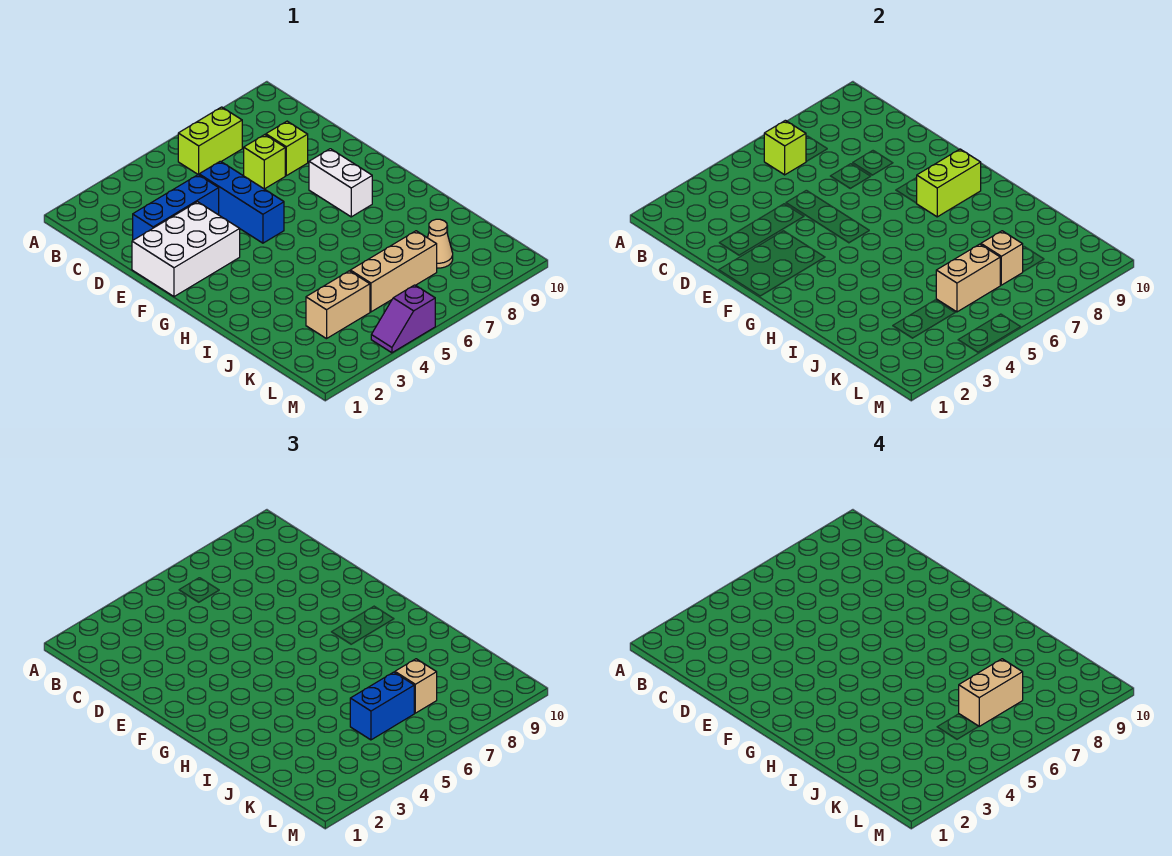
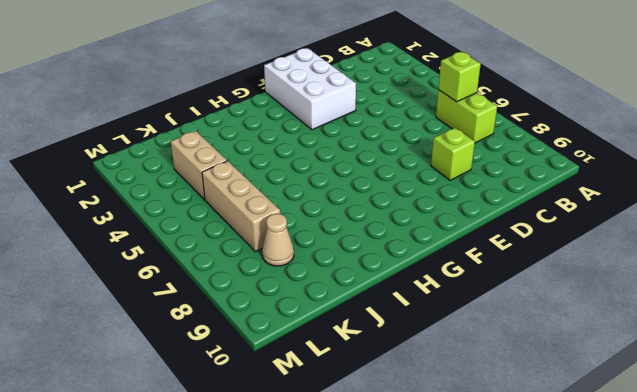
none -> blue brick D2:D4 level 1
none -> blue brick D5:F5 level 1
none -> lime brick D7 level 1

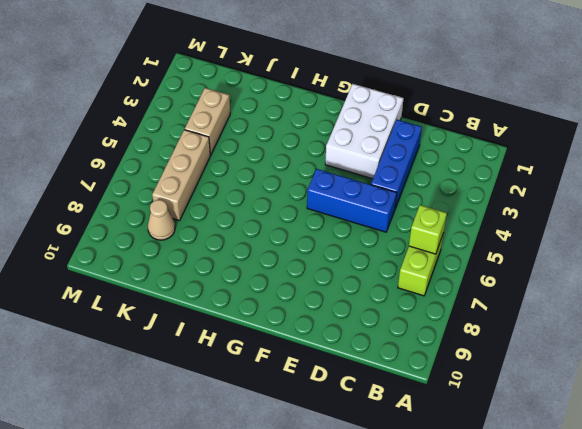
none -> lime brick D7 level 1
none -> lime brick D8 level 1
none -> white brick F8:G8 level 1

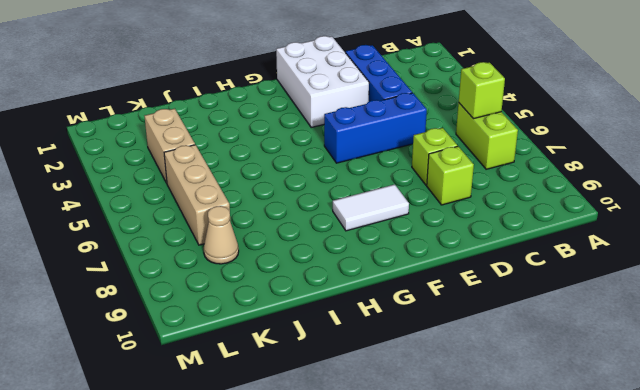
white tile F8:G8 level 1 -> white brick F8:G8 level 1
none -> purple slope M4:M5 level 1 top 5
none -> lime brick G8:G9 level 2
none -> tan brick K5:K6 level 2

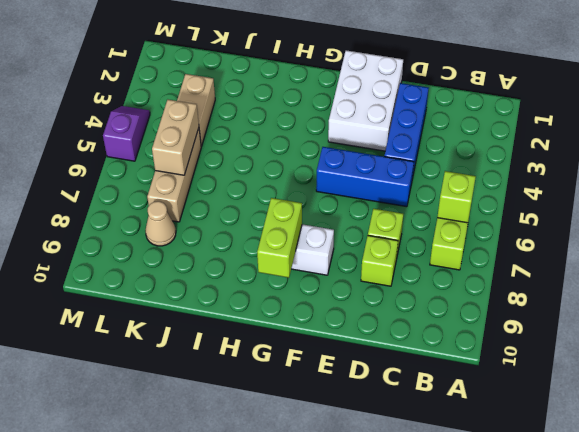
none -> tan brick K7 level 2
none -> blue brick K5:K6 level 3
none -> tan brick K7 level 3

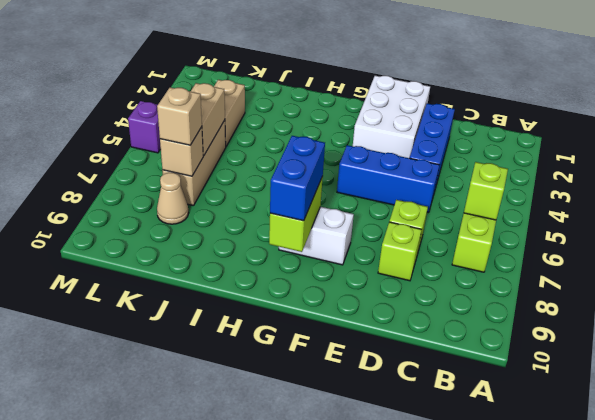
blue brick G8:G9 level 3 -> blue brick K5:K6 level 3
none -> tan brick K6:K7 level 4

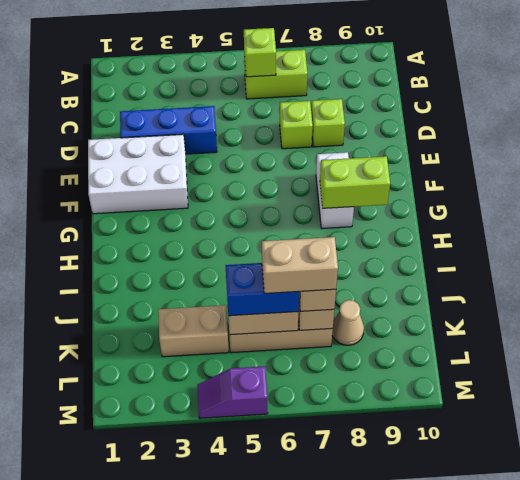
none -> blue brick D5:F5 level 1

